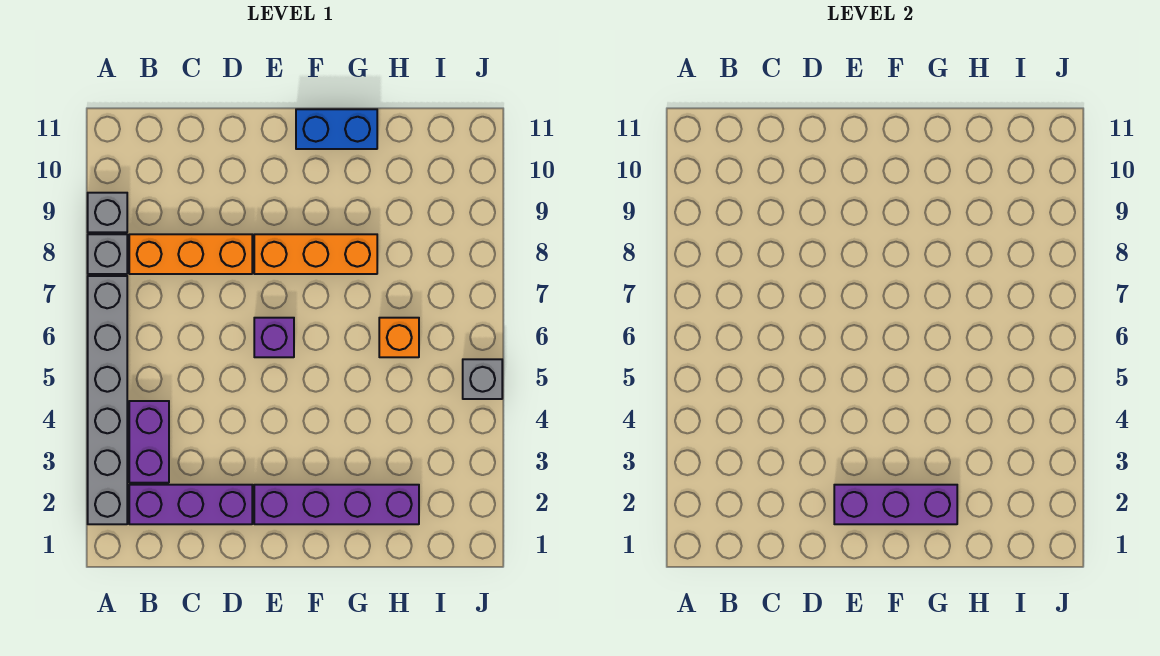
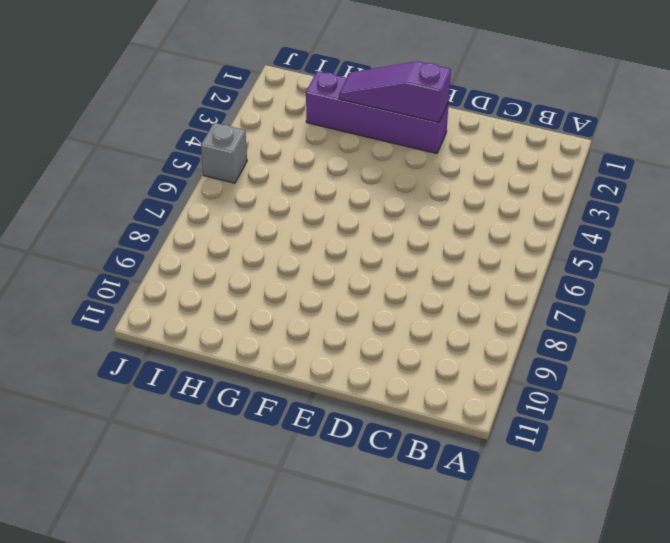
purple slope E2:G2 level 2 top E -> purple brick E2:G2 level 2
none -> grey brick A2:A7 level 1
none -> grey brick A8 level 1
none -> grey brick A9 level 1

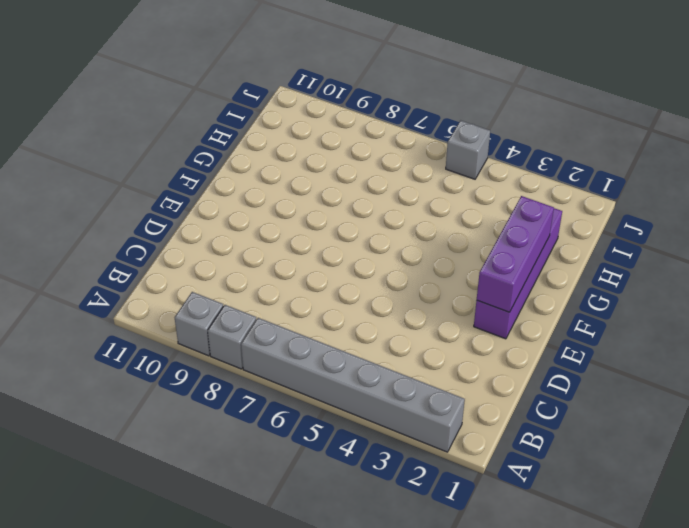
none -> purple brick B2:D2 level 1
none -> purple brick B3:B4 level 1
none -> orange brick B8:D8 level 1

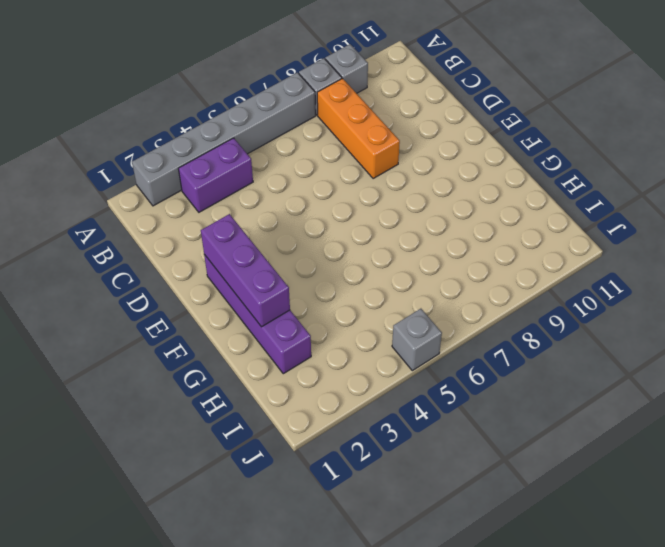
none -> purple brick B2:D2 level 1
none -> purple brick E6 level 1
none -> orange brick E8:G8 level 1

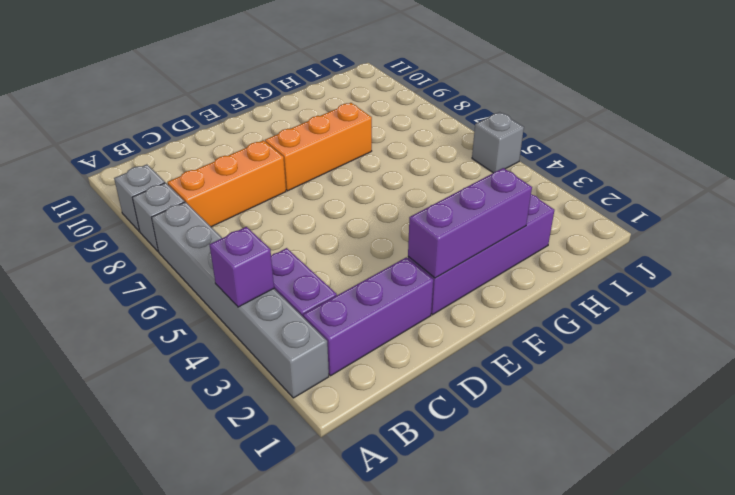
purple brick A4 level 2 -> purple brick E6 level 1
none -> blue brick F11:G11 level 1
none -> orange brick H6 level 1

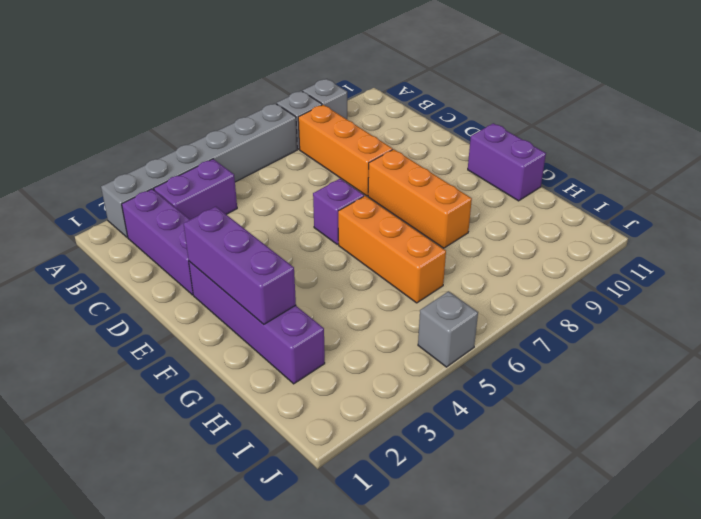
orange brick F6:H6 level 1 -> orange brick H6 level 1
purple brick F11:G11 level 1 -> blue brick F11:G11 level 1

